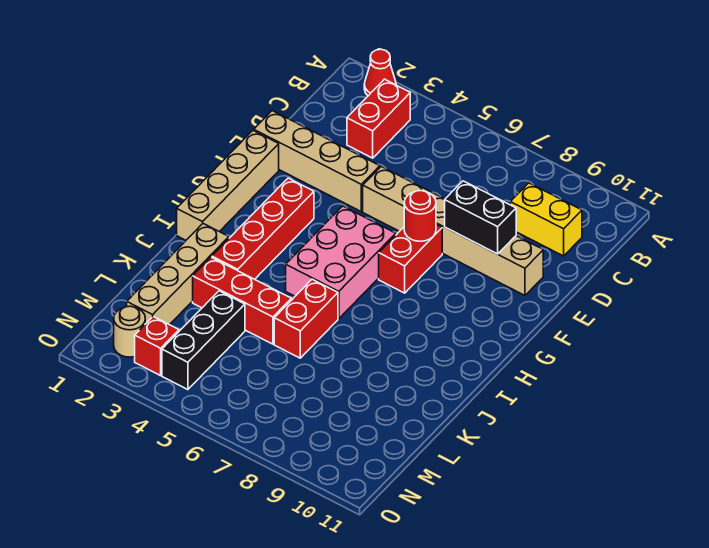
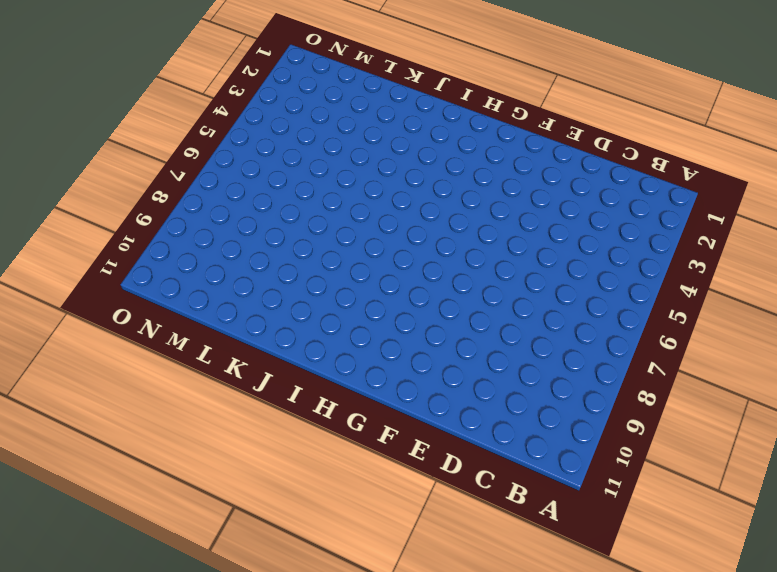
none -> red cone A2 level 1
none -> red brick B3:C3 level 1
none -> yellow brick C9:C10 level 1

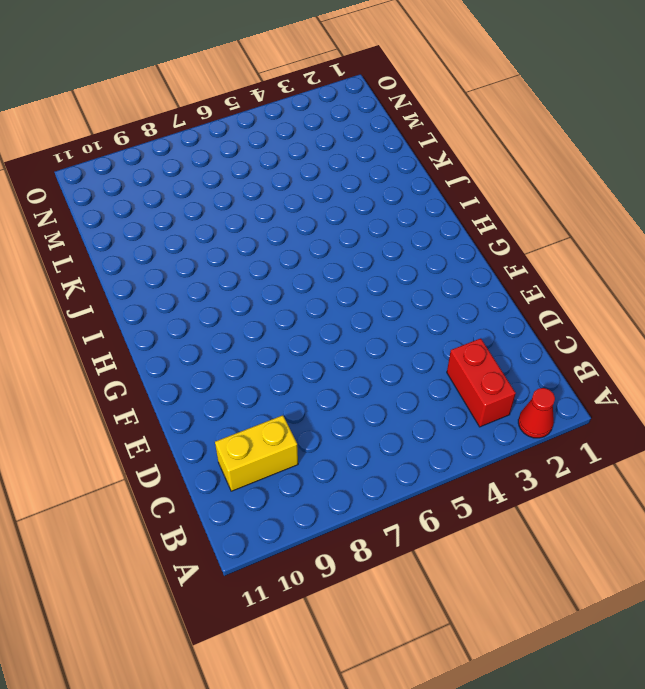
none -> tan brick E1:E4 level 1
none -> tan brick E5:E10 level 1
none -> tan brick F1:I1 level 1

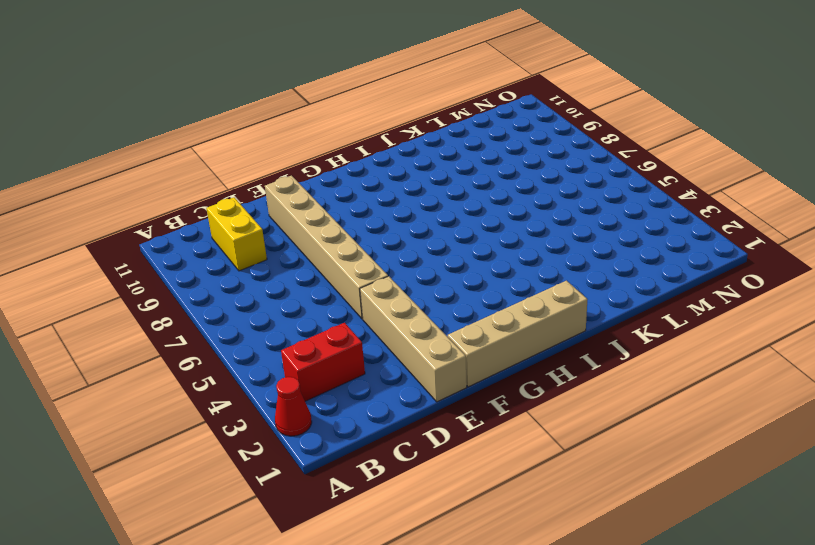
none -> red brick F7:G7 level 1
none -> red brick G3:J3 level 1
none -> pink brick G5:I6 level 1

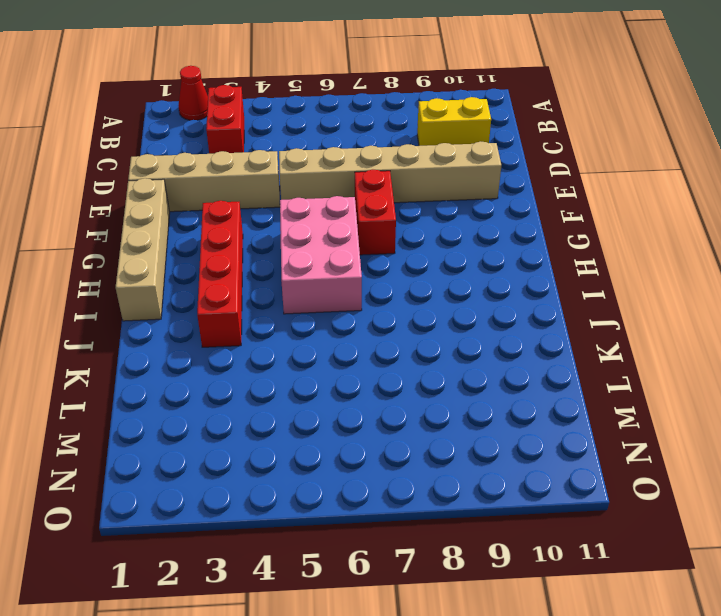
none -> tan brick J2:M2 level 1
none -> red brick J6:K6 level 1
none -> red brick K3:K5 level 1

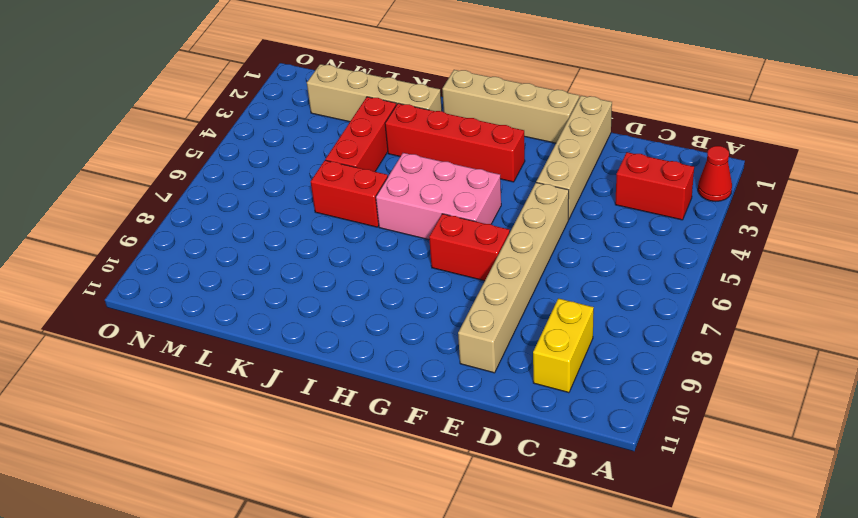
none -> black brick L4:N4 level 1
none -> tan round brick N2 level 1
none -> red brick N3 level 1

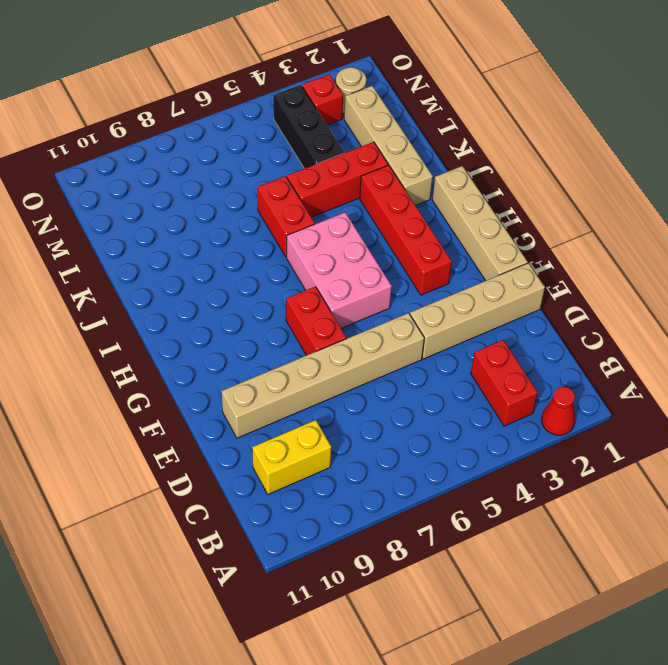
none -> black brick E8:E9 level 2
none -> red round brick F7 level 2

